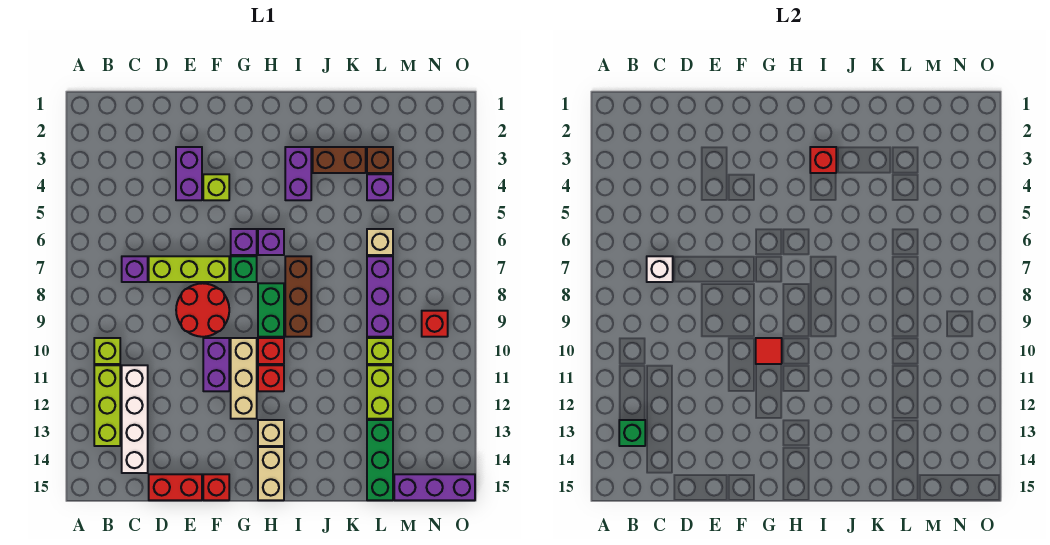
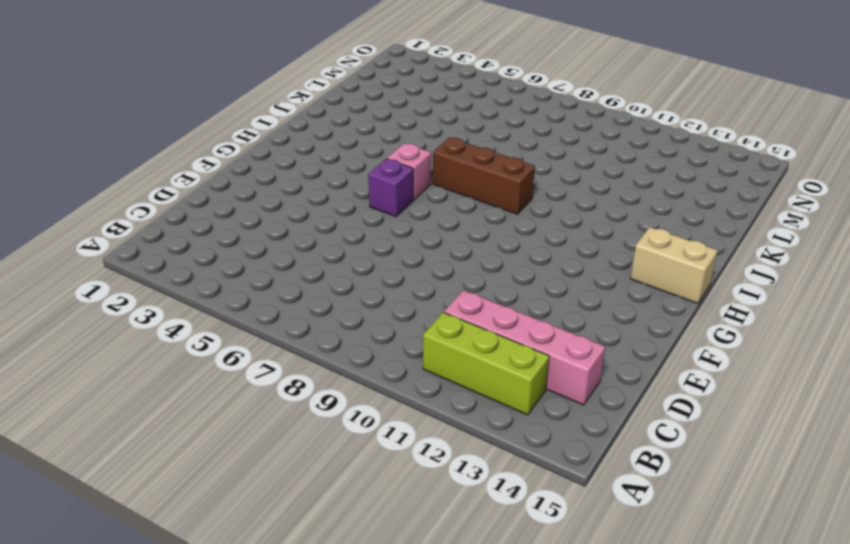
pink brick C11:C14 level 1 -> white brick C11:C14 level 1
pink brick H6 level 1 -> purple brick H6 level 1
none -> lime brick B10 level 1
none -> purple brick C7 level 1
none -> lime brick D7:F7 level 1
none -> red brick D15:E15 level 1

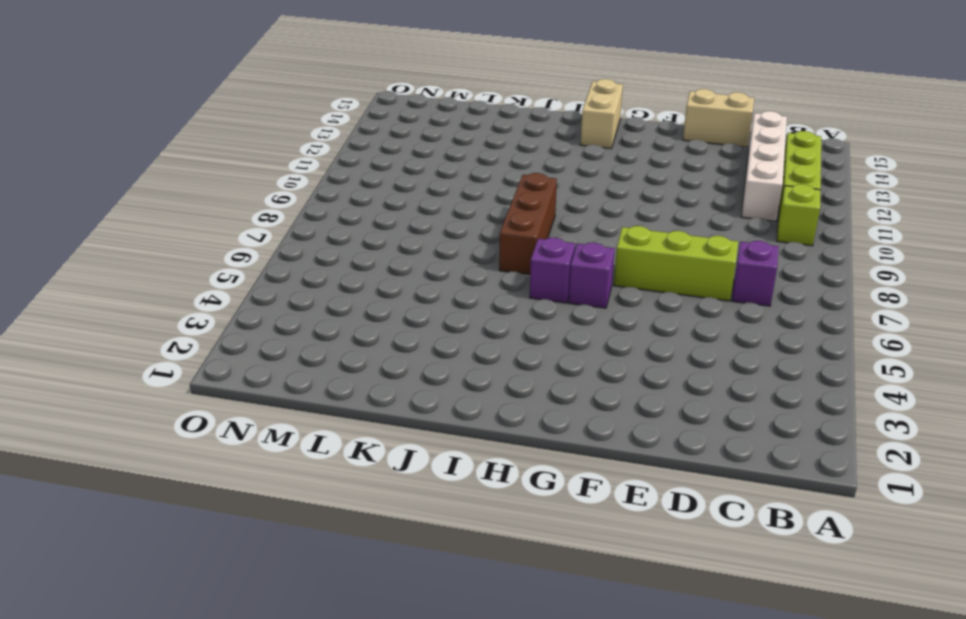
tan brick D15:E15 level 1 -> red brick D15:E15 level 1
none -> purple brick E3:E4 level 1
none -> red round brick E8:F9 level 1
none -> lime brick F4 level 1
none -> purple brick F10:F11 level 1

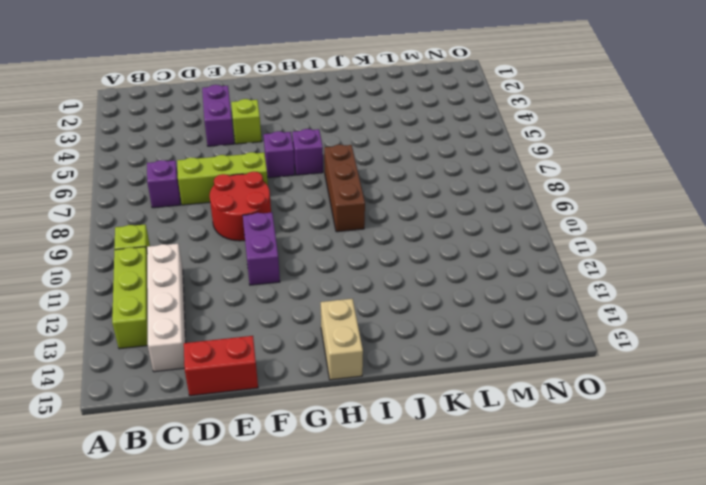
none -> red brick F15 level 1
none -> green brick G7 level 1
none -> tan brick G10:G12 level 1
none -> green brick H8:H9 level 1

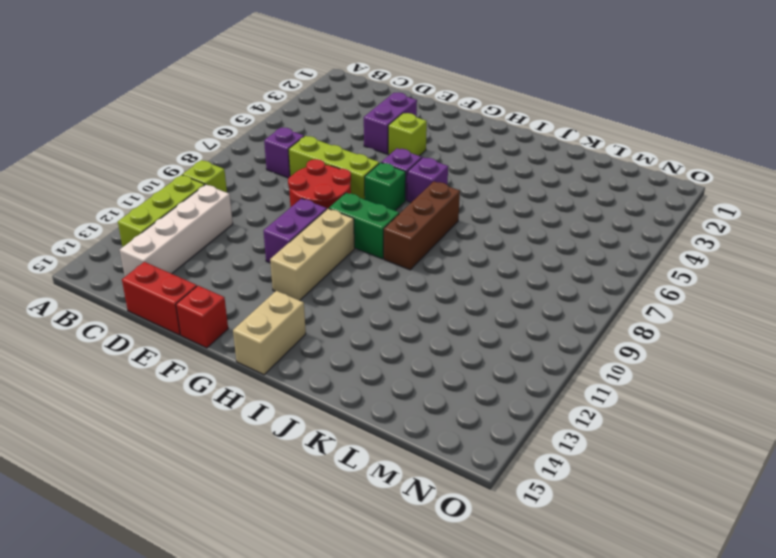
green brick G9:H9 level 1 -> green brick H8:H9 level 1
none -> red brick H10 level 1
none -> red brick H11 level 1
none -> tan brick H13 level 1
none -> purple brick I3:I4 level 1

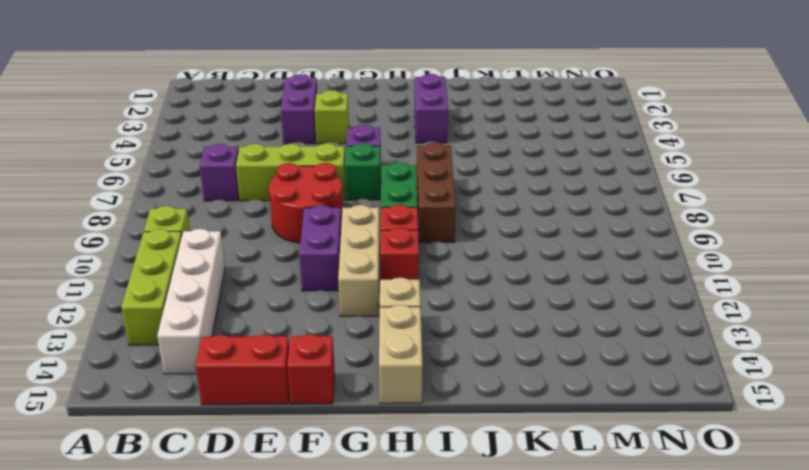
none -> purple brick H6 level 1
none -> brown brick J3:K3 level 1
none -> brown brick L3 level 1
none -> purple brick L4 level 1

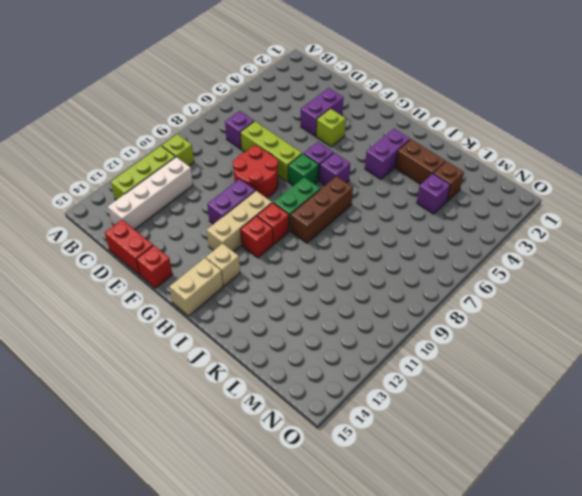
none -> tan brick L6 level 1
none -> purple brick L7:L9 level 1
none -> lime brick L10 level 1
none -> lime brick L11:L12 level 1

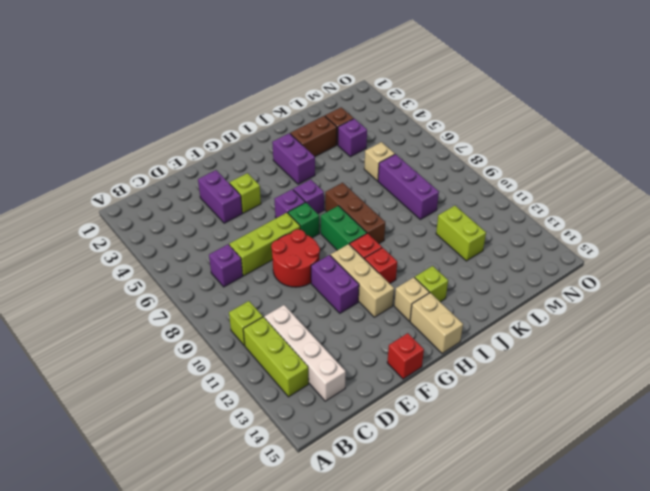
lime brick I13 level 1 -> lime brick L10 level 1
none -> red brick D15:E15 level 1
none -> green brick L13:L15 level 1
none -> purple brick M15:O15 level 1
none -> red brick N9 level 1

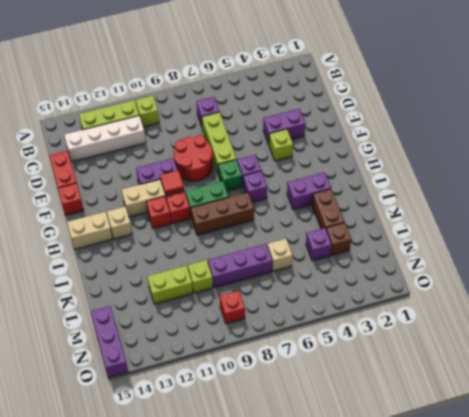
none -> green brick L13:L15 level 1
none -> green brick B13 level 2
none -> white brick C7 level 2
none -> red brick I3 level 2

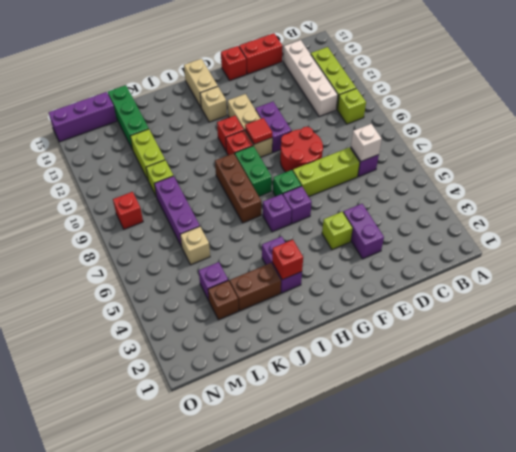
none -> green brick B13 level 2

